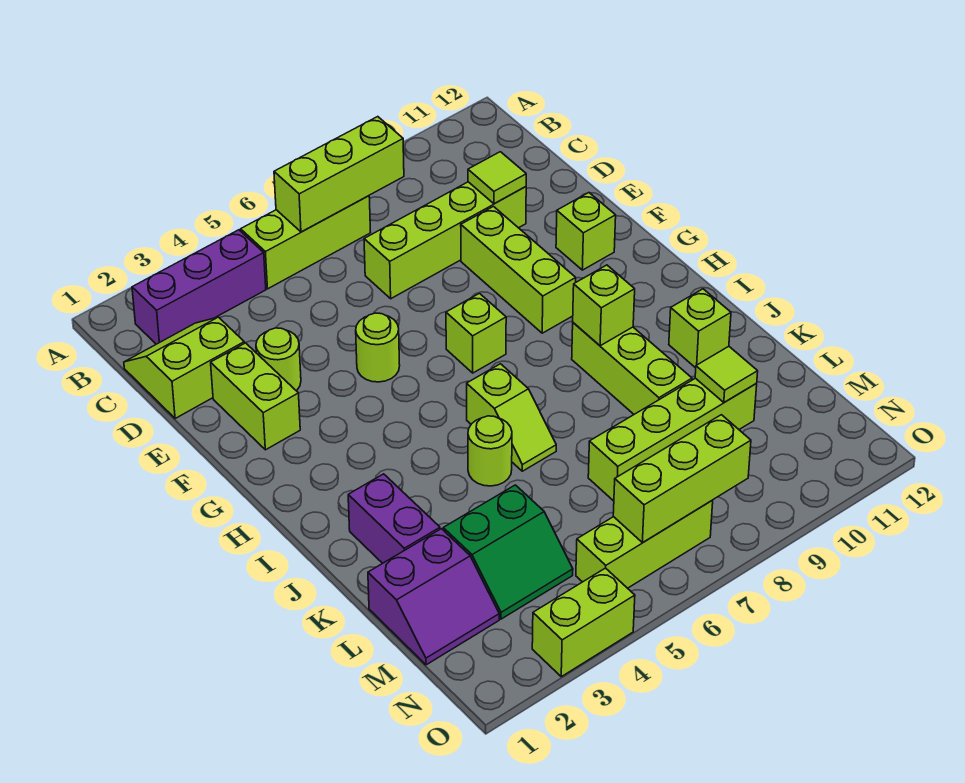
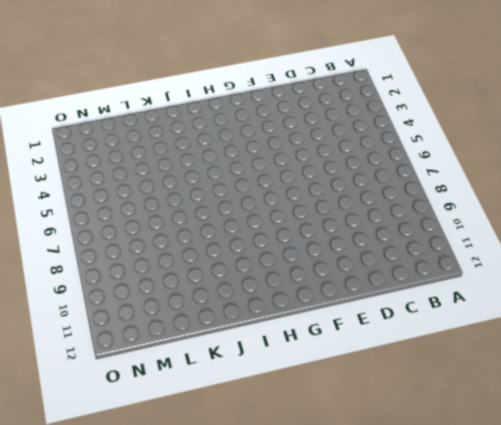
none -> purple brick B2:B4 level 1
none -> lime brick B5:B7 level 1
none -> lime slope C1:D2 level 1 top D

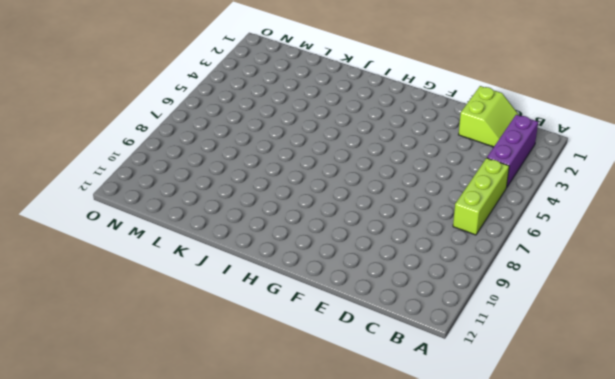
none -> lime brick D7:D10 level 1
none -> lime brick E2:F2 level 1
none -> lime round brick E3 level 1

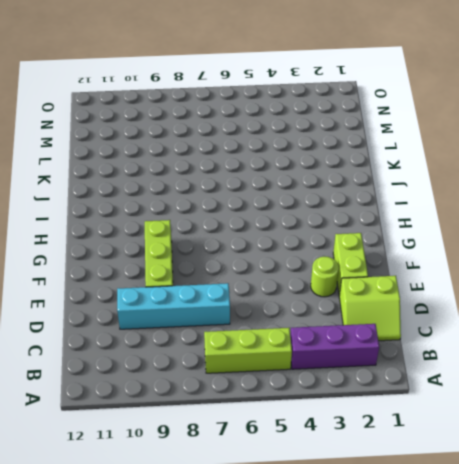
cyan brick D7:D10 level 1 -> lime brick D7:D10 level 1
none -> lime round brick F5 level 1
none -> lime brick F11 level 1
none -> lime brick G7 level 1

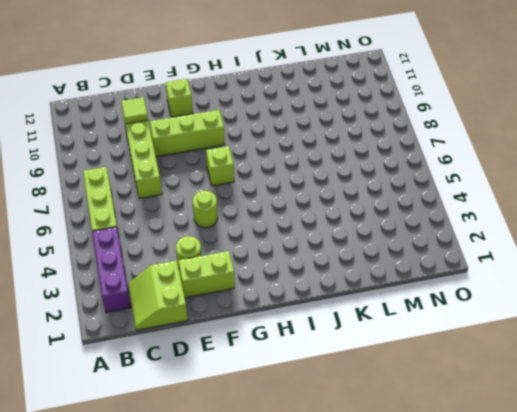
none -> lime slope I6:J6 level 1 top I
none -> lime brick I9:K9 level 1
none -> purple brick J2:K2 level 1

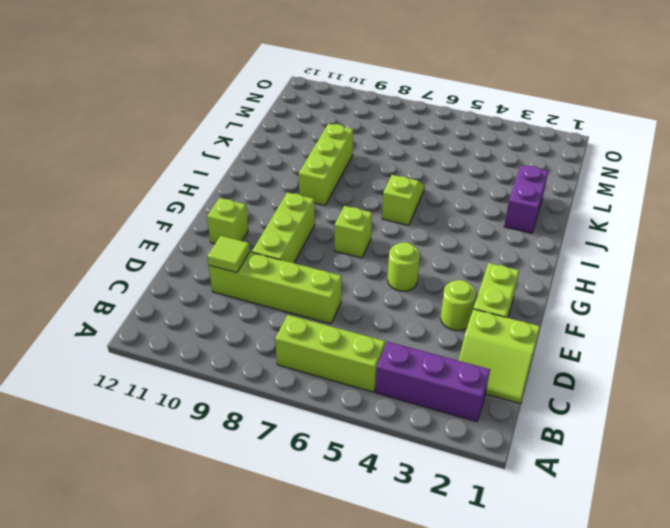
none -> lime round brick J5 level 1
none -> lime brick J11 level 1
none -> purple slope L1:M2 level 1 top L

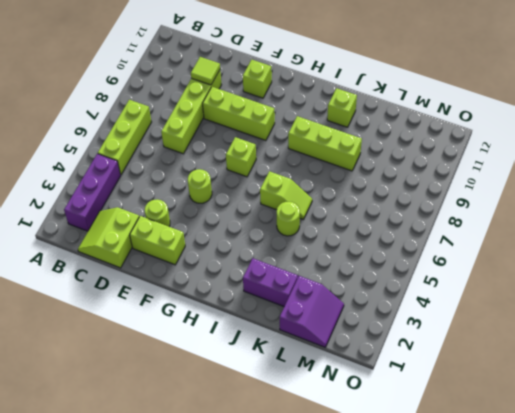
none -> green slope L3:M4 level 1 top L
none -> lime brick L7:L10 level 1
none -> lime brick N5:N7 level 1

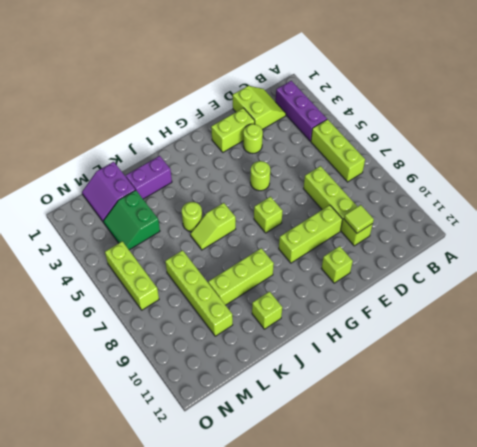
none -> lime brick O3:O4 level 1
none -> lime brick B6:B8 level 2
none -> lime brick I9 level 2

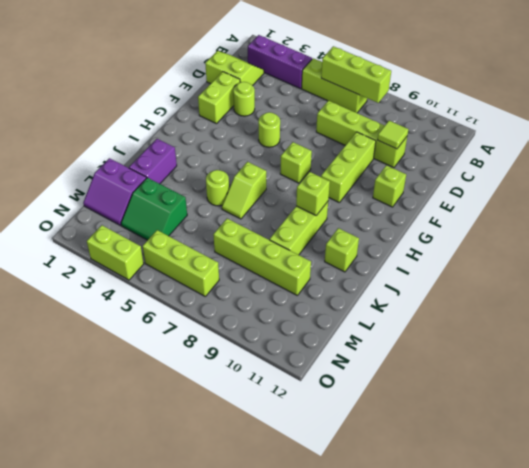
none -> lime tile L10 level 2
none -> lime brick N6:N8 level 2

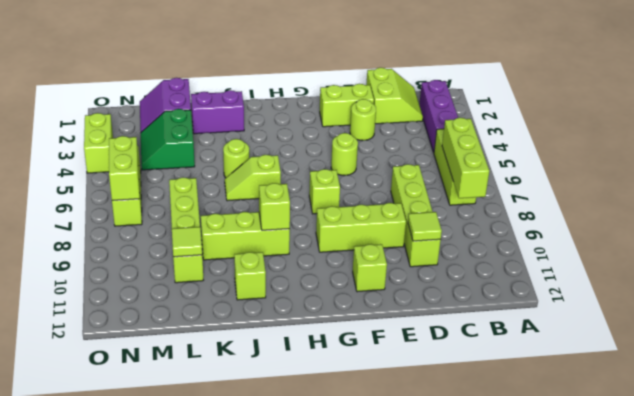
lime brick N6:N7 level 2 -> lime brick N6:N8 level 2

